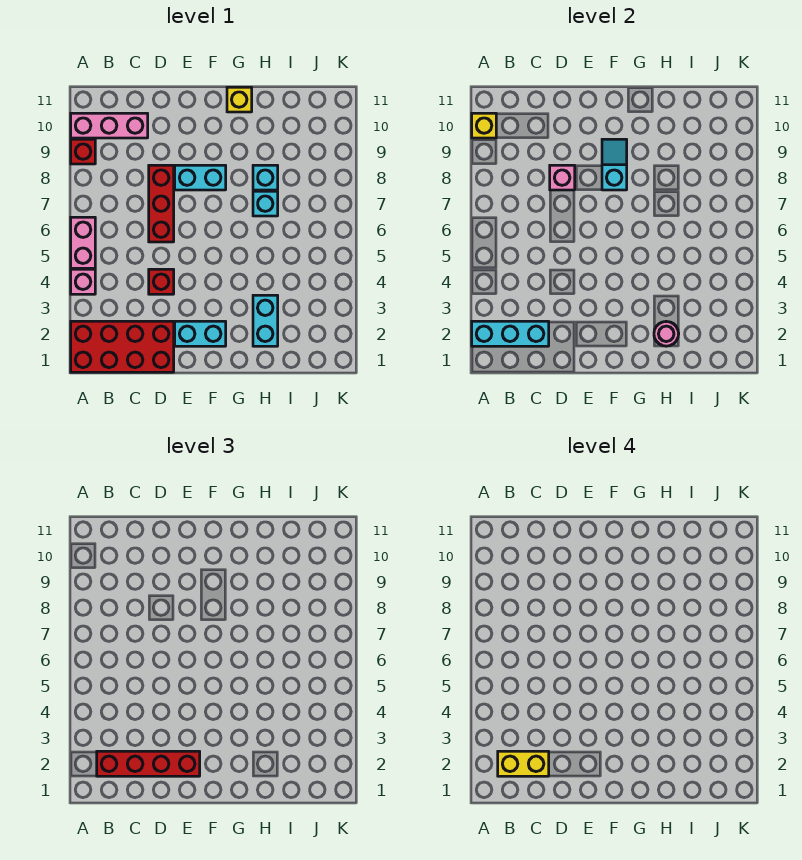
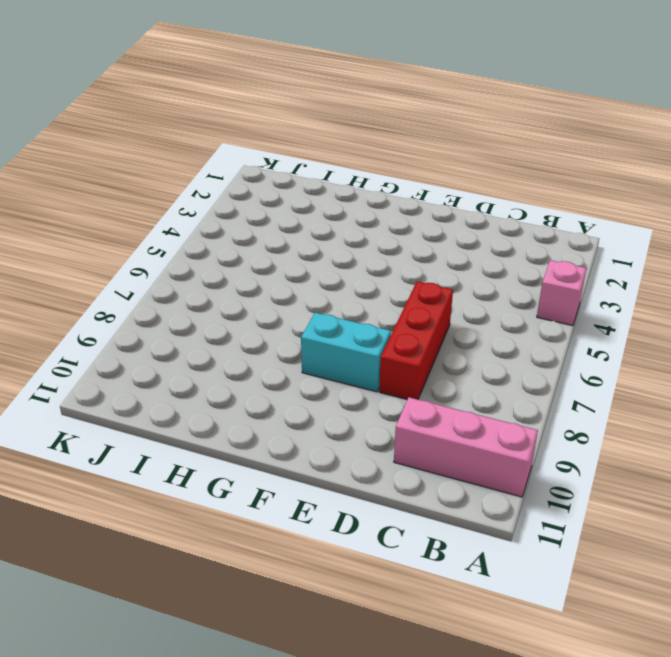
none -> red brick A1:D2 level 1
none -> pink brick A5:A6 level 1
none -> red brick A9 level 1

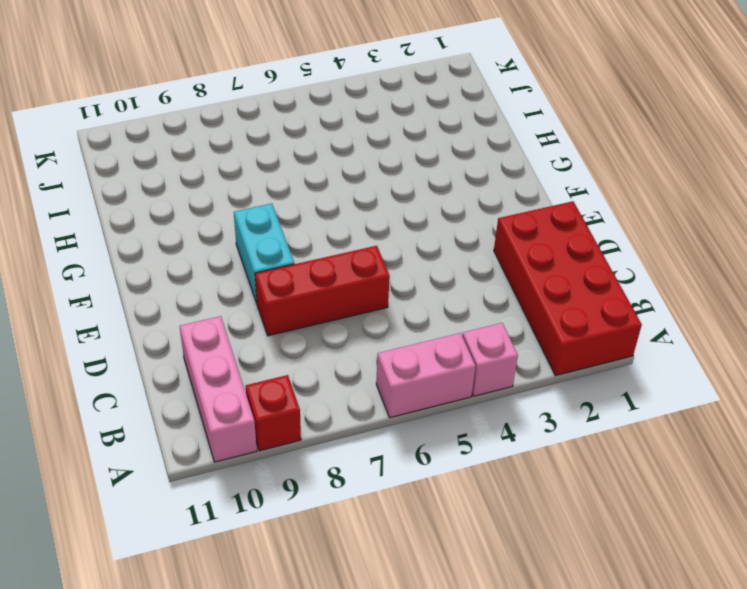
none -> red brick D4 level 1
none -> cyan brick E2:F2 level 1
none -> yellow brick G11 level 1

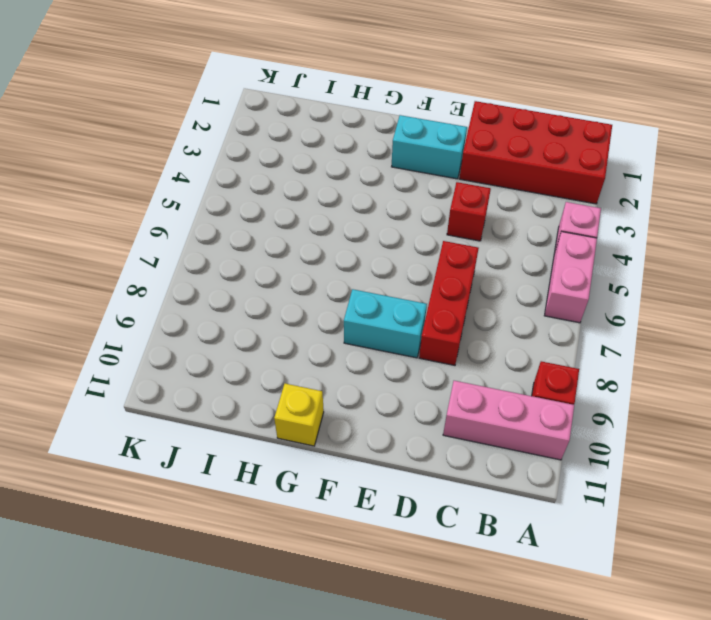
none -> cyan brick H2:H3 level 1
none -> cyan brick H7 level 1
none -> cyan brick H8 level 1

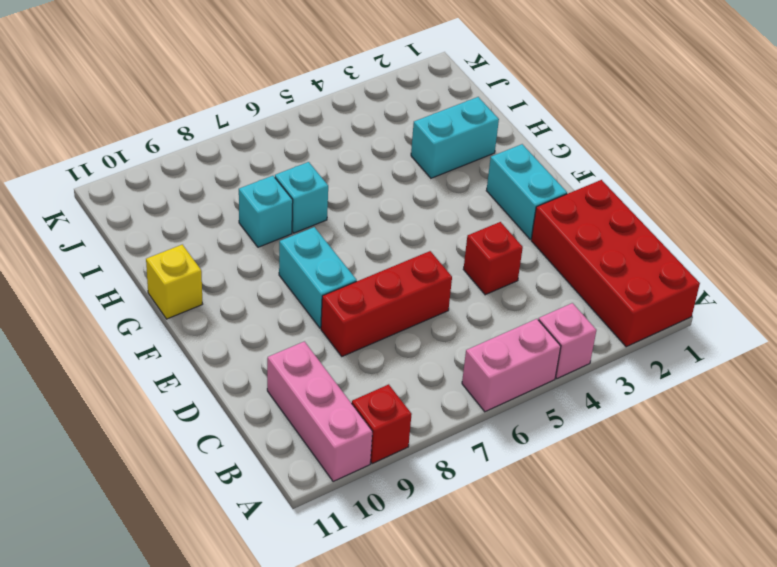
none -> cyan brick A2:C2 level 2
none -> yellow brick A10 level 2
none -> pink brick D8 level 2

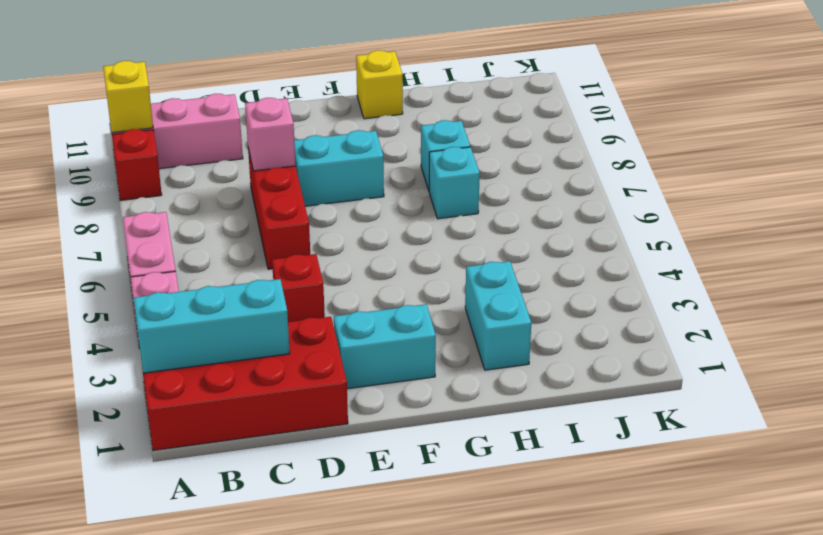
none -> cyan slope F8:F9 level 2 top 8
none -> pink round brick H2 level 2
none -> red brick B2:E2 level 3

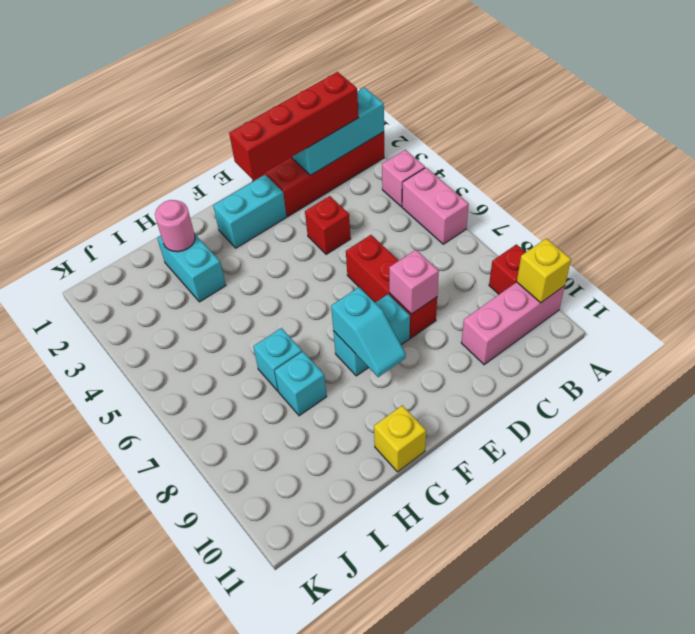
none -> yellow brick B2:C2 level 4

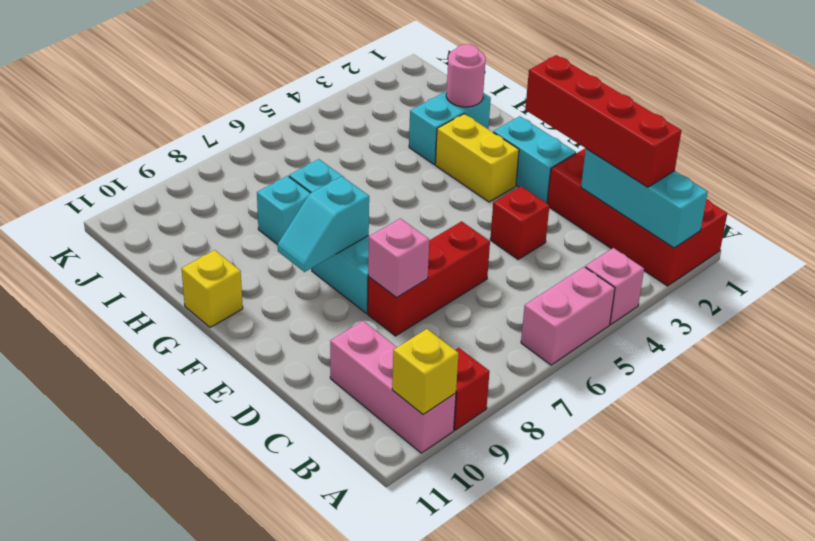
yellow brick F3:G3 level 1 -> yellow brick B2:C2 level 4

